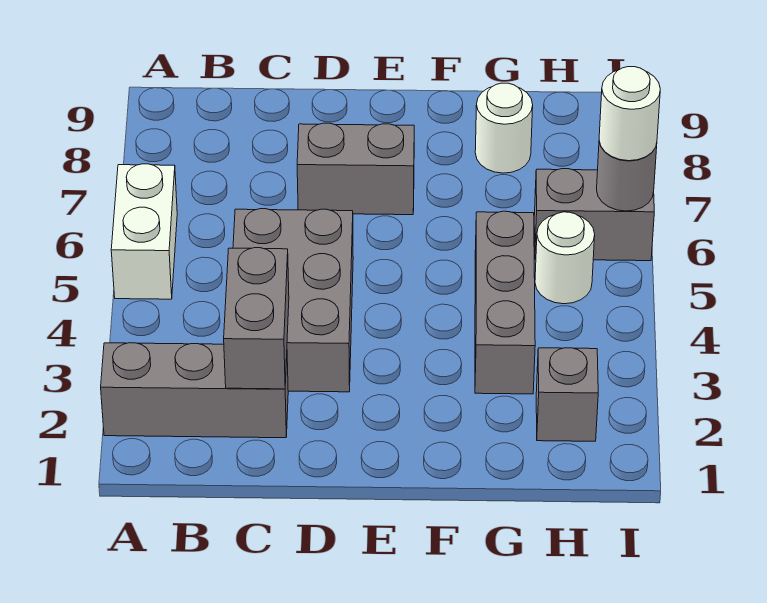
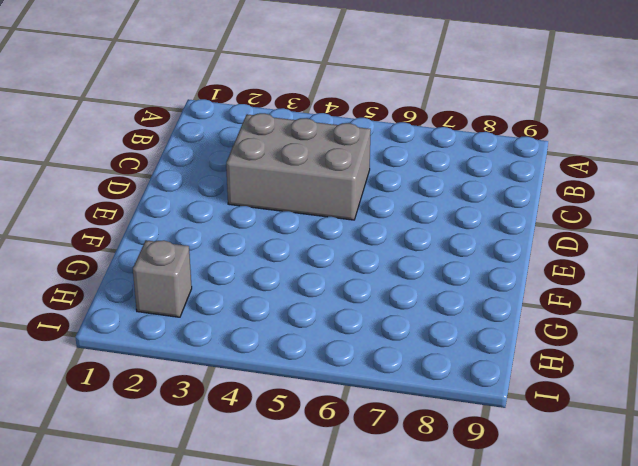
none -> grey brick A2:C2 level 1
none -> white brick A5:A6 level 1
none -> grey brick D7:E7 level 1

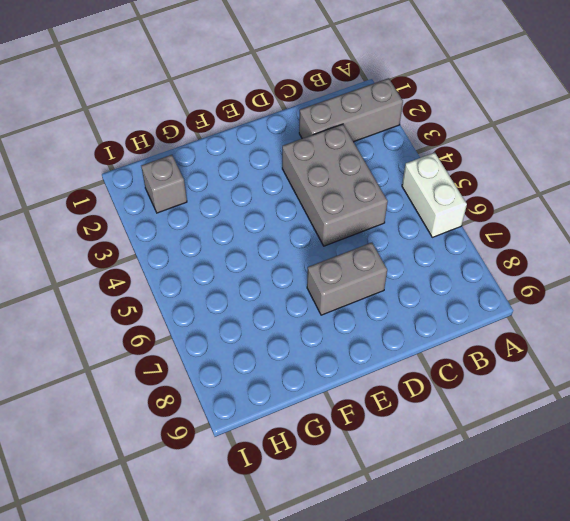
none -> grey brick G3:G5 level 1
none -> white round brick G8 level 1
none -> white round brick H5 level 1

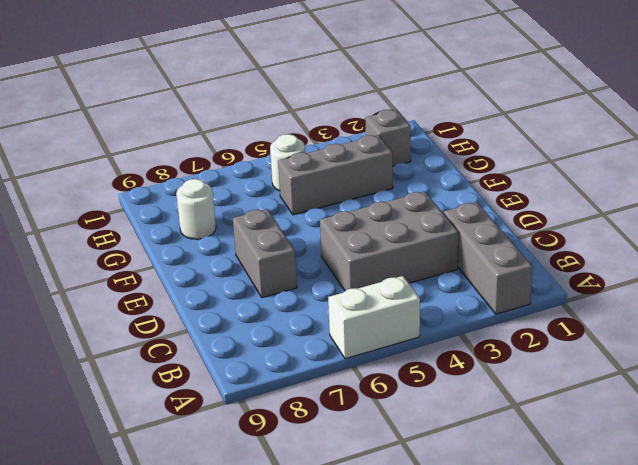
none -> grey brick H6:I6 level 1
none -> grey brick C2:C3 level 2
none -> grey round brick I6 level 2

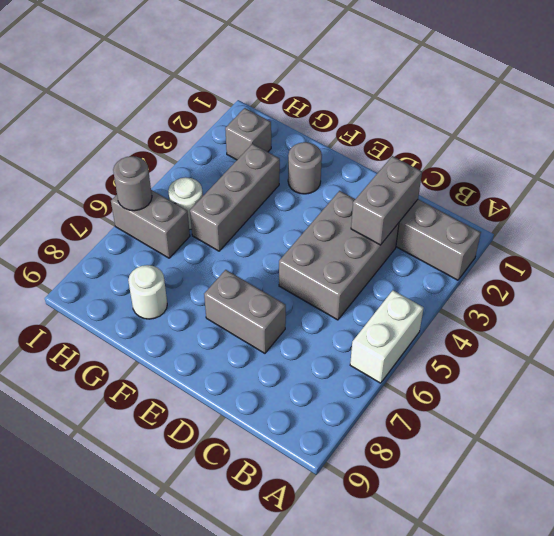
grey round brick F2 level 1 -> none
none -> white round brick I6 level 3

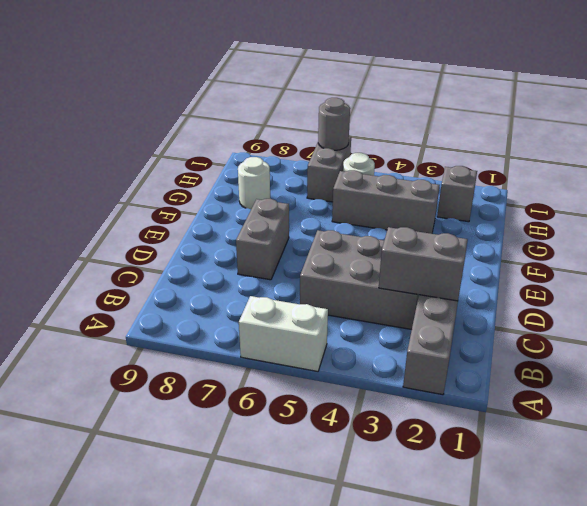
none -> white round brick I6 level 3

